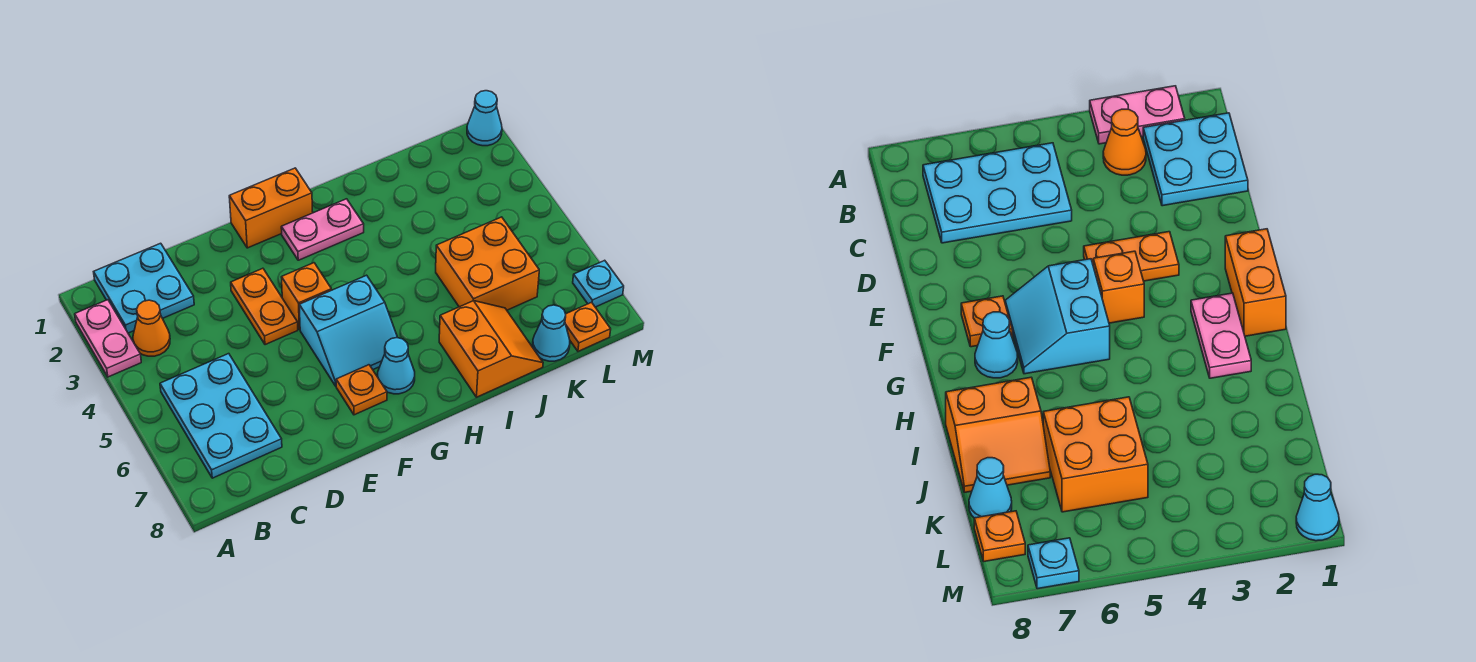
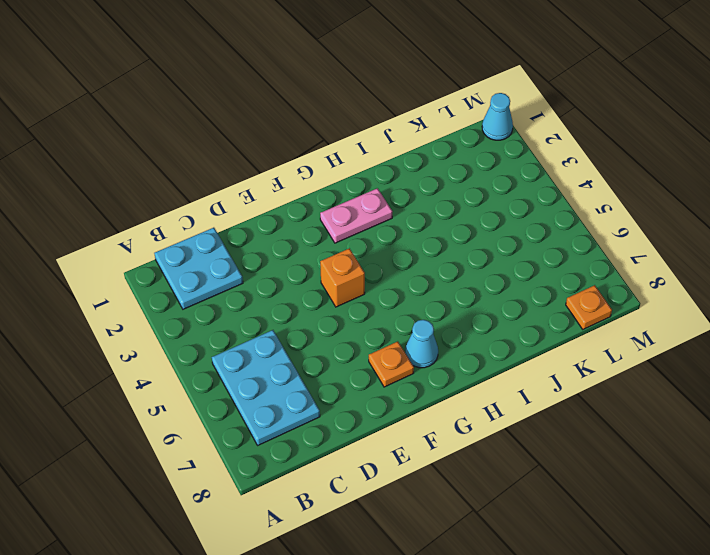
none -> pink plate A2:A3 level 1
none -> orange cone B3 level 1
none -> orange plate E3:E4 level 1

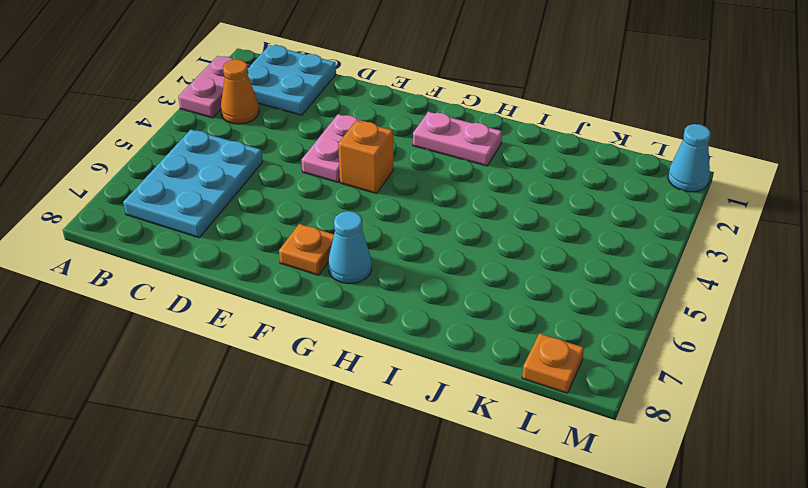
pink plate E3:E4 level 1 -> orange plate E3:E4 level 1
none -> orange brick F1:G1 level 1
none -> cyan slope F5:G6 level 1 top 5
none -> orange slope I7:J8 level 1 top I

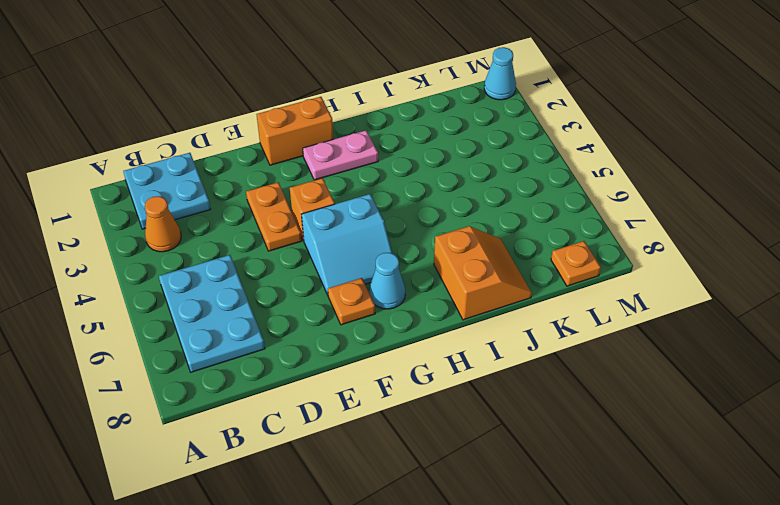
none -> pink plate A2:A3 level 1
none -> orange brick J5:K6 level 1
none -> cyan cone K8 level 1

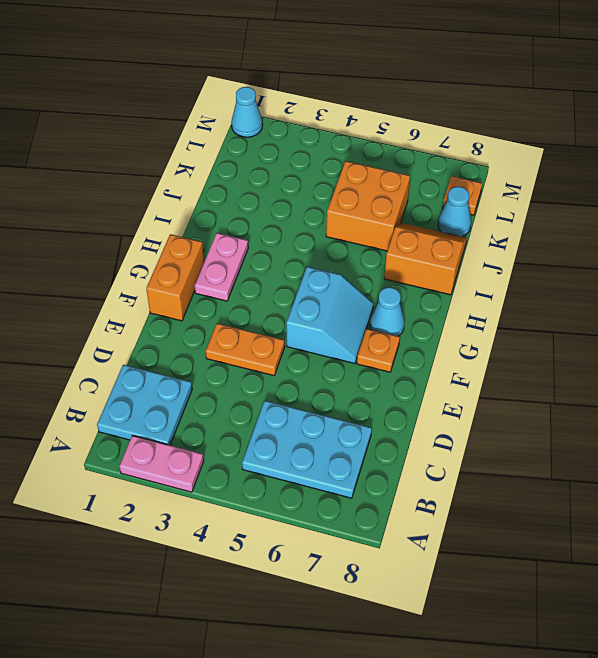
none -> orange cone B3 level 1
none -> orange brick F4 level 1
none -> cyan plate M7 level 1

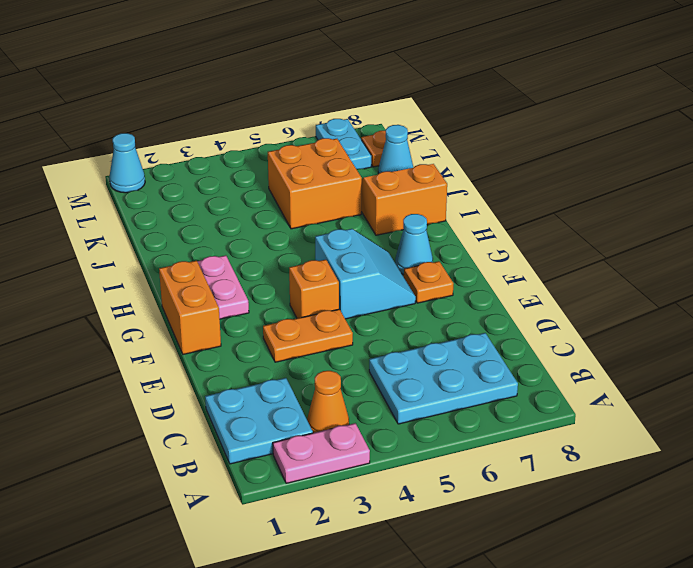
cyan plate L7:M7 level 1 -> cyan plate M7 level 1

